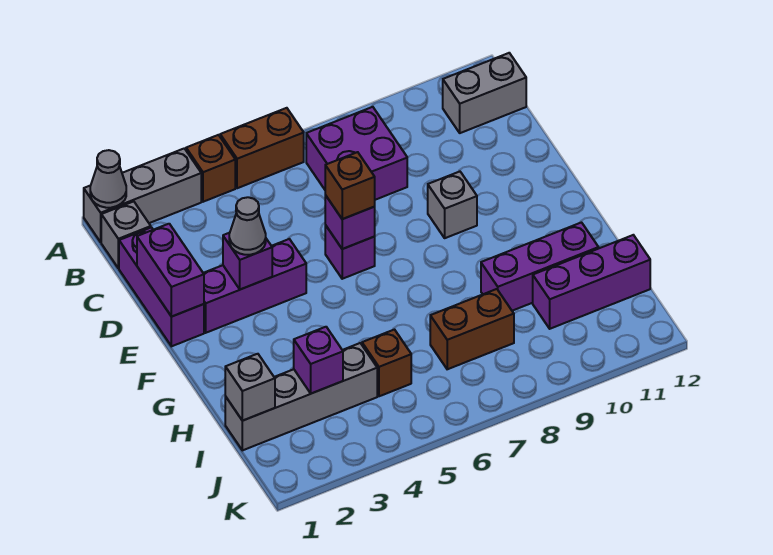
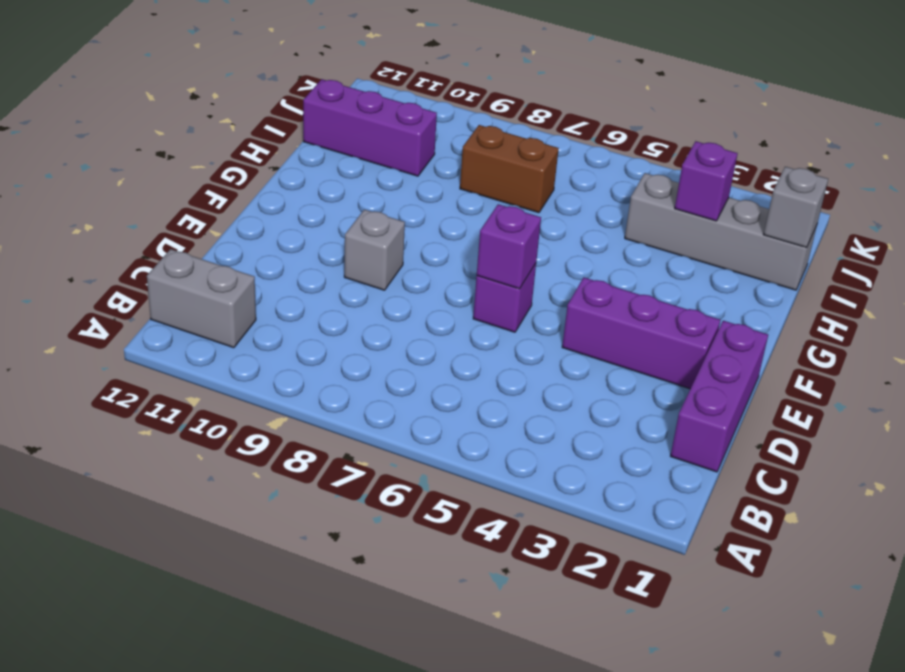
none -> grey brick A1:A3 level 1
none -> brown brick A4 level 1
none -> brown brick A5:A6 level 1

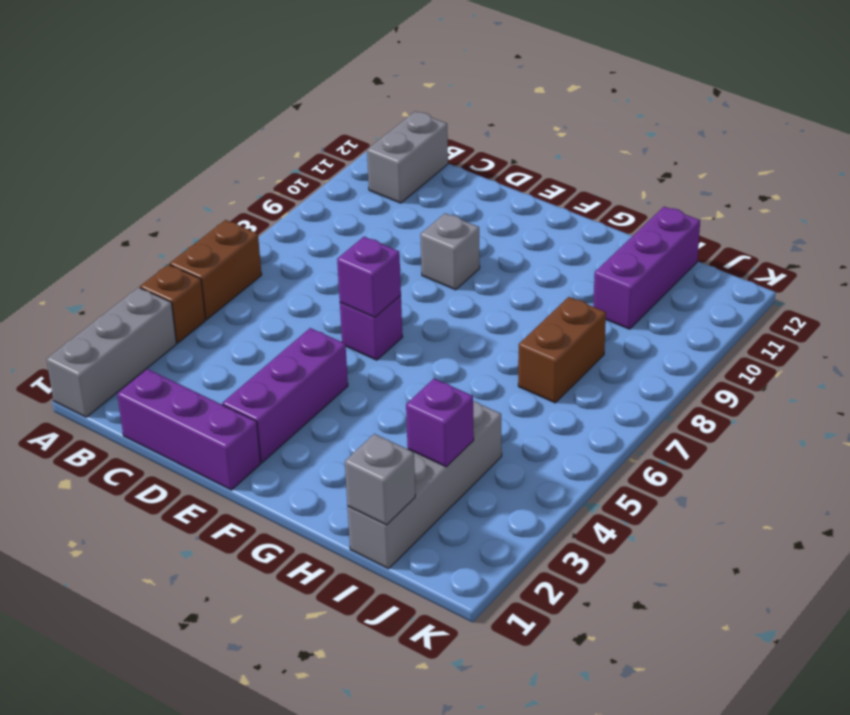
none -> grey brick B1 level 1
none -> purple brick B7:C8 level 1
none -> purple brick H9:H11 level 1

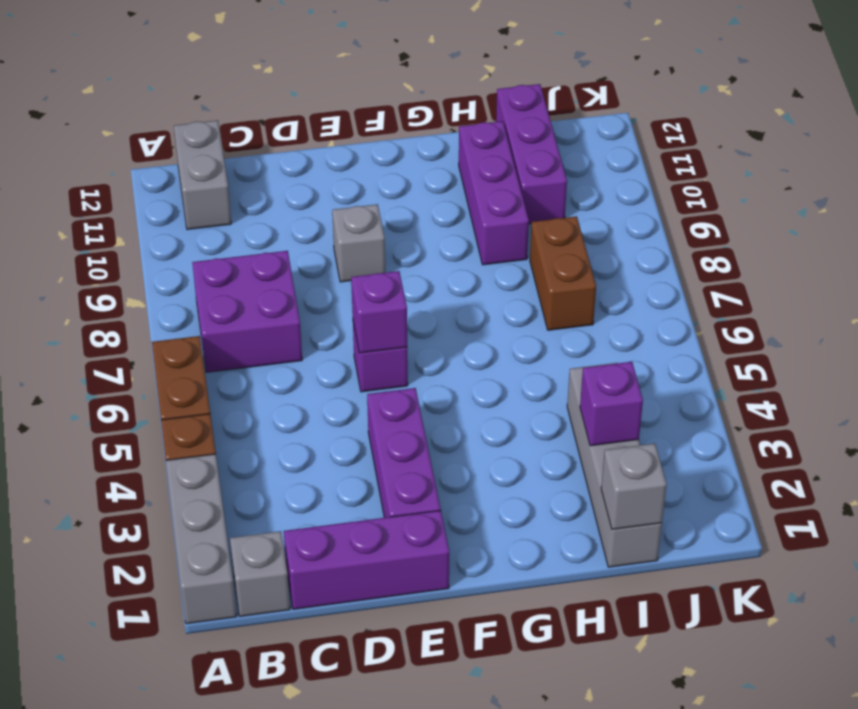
none -> brown brick I5 level 1
none -> grey cone A1 level 2
none -> purple brick D1:E1 level 2

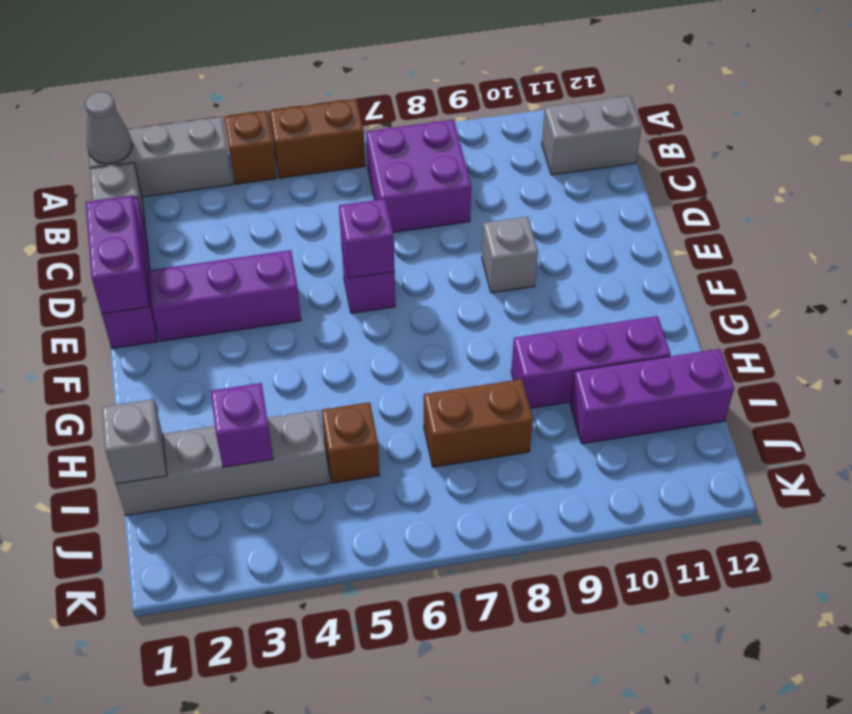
none -> purple brick E3 level 2
none -> grey cone E3 level 3
none -> brown brick E6 level 3

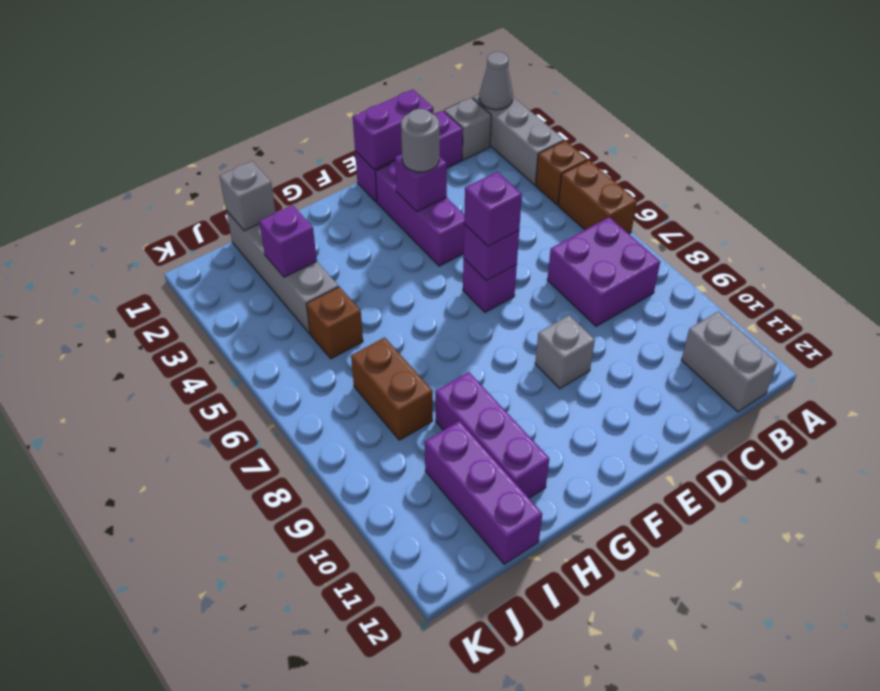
grey round brick E3 level 3 -> grey cone E3 level 3
purple brick E6 level 3 -> brown brick E6 level 3

